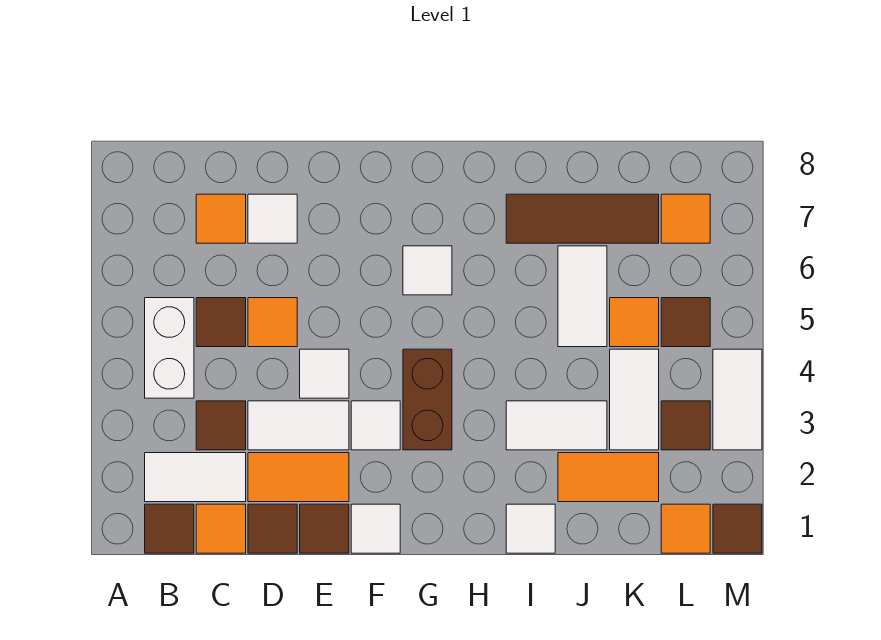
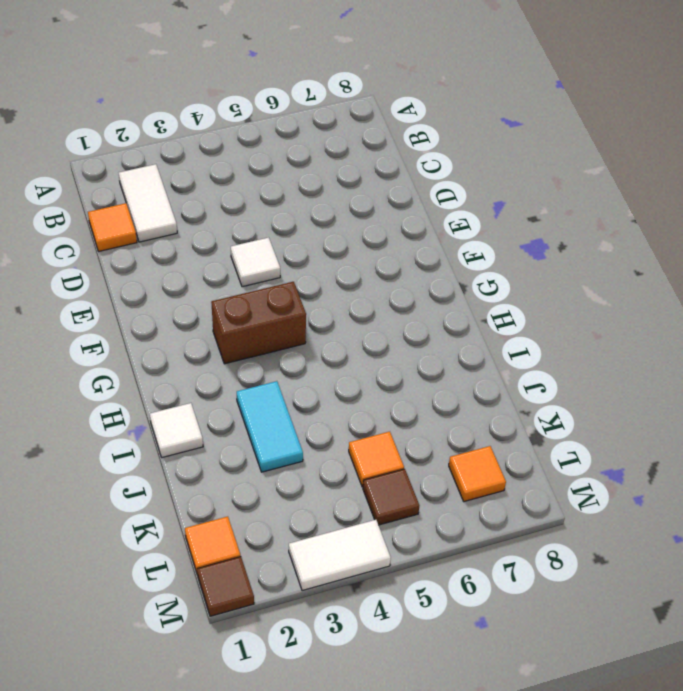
cyan tile I3:J3 level 1 -> white tile I3:J3 level 1
none -> brown tile B1 level 1
none -> white brick B4:B5 level 1
none -> brown tile C3 level 1
none -> brown tile C5 level 1

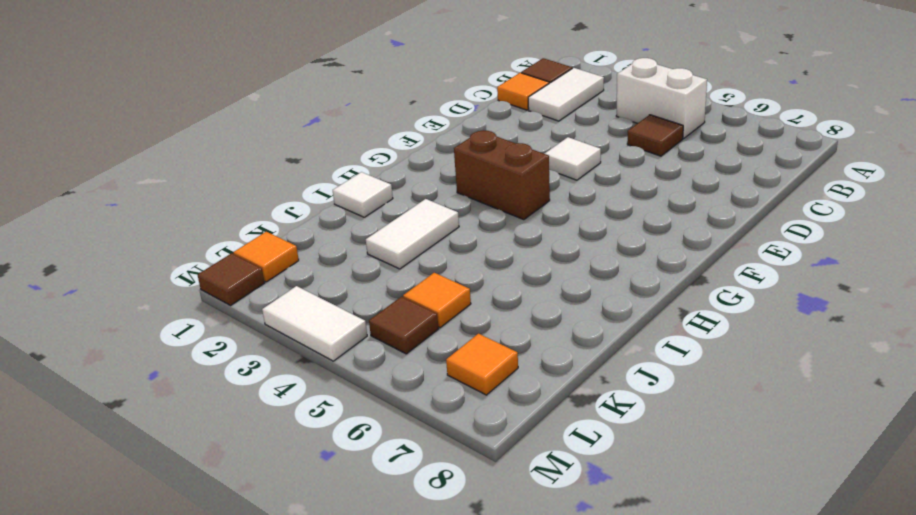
none -> brown tile C3 level 1
none -> orange tile C7 level 1
none -> brown tile D1 level 1
none -> orange tile D2:E2 level 1

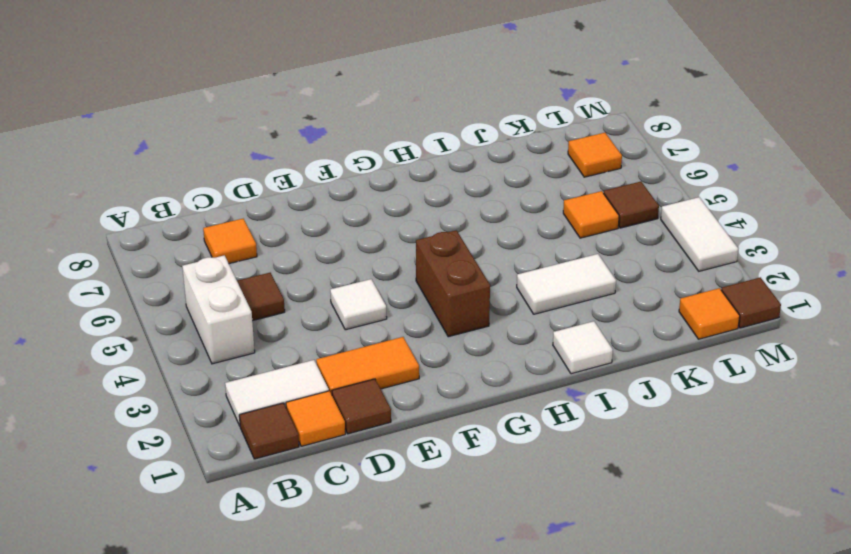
none -> brown tile C3 level 1
none -> white tile D3:E3 level 1
none -> orange tile D5 level 1
none -> white tile D7 level 1

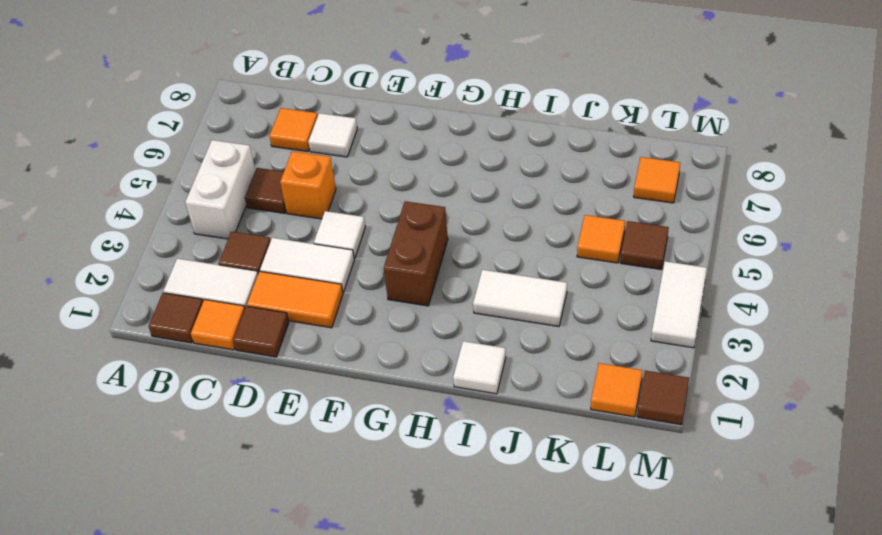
orange brick D5 level 1 -> orange tile D5 level 1
none -> brown tile E1 level 1
none -> white tile F1 level 1
none -> white tile F3 level 1
none -> white tile G6 level 1

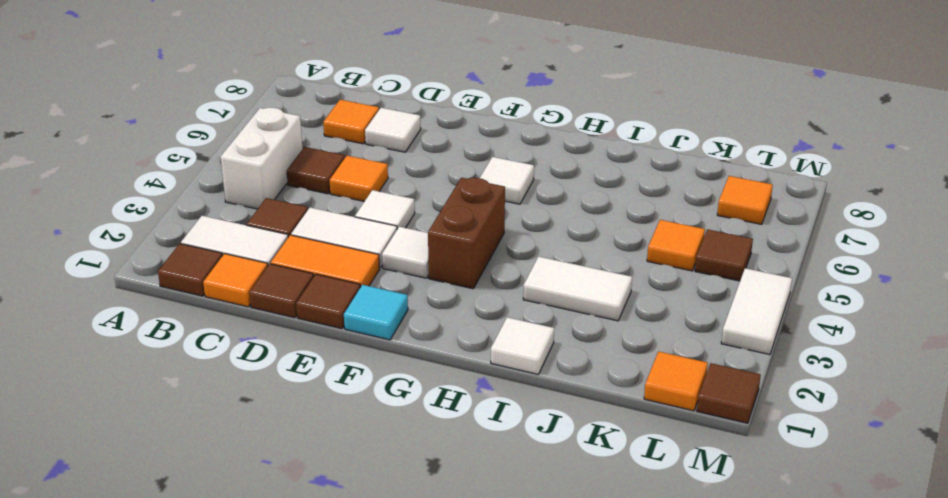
cyan tile F1 level 1 -> white tile F1 level 1
none -> brown tile I7:K7 level 1
none -> orange tile J2:K2 level 1
none -> white tile J5:J6 level 1
none -> white tile K3:K4 level 1

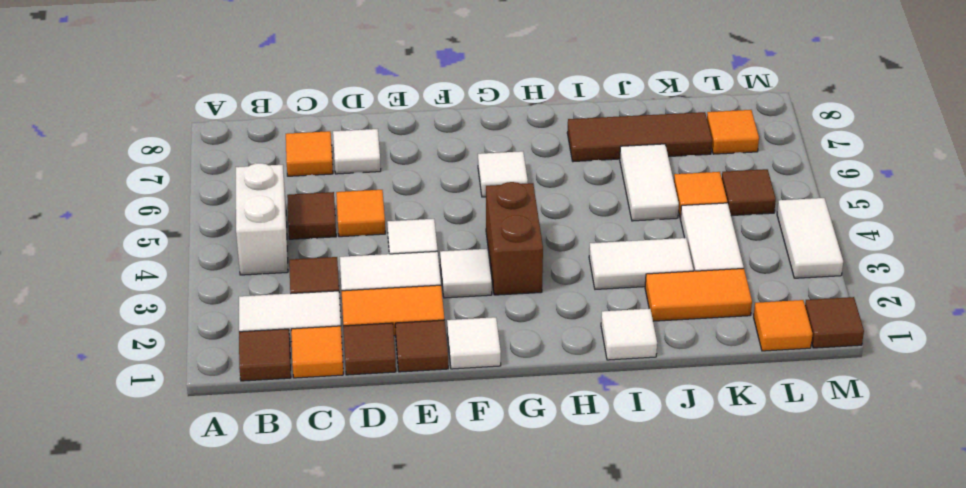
none -> brown tile L3 level 1

